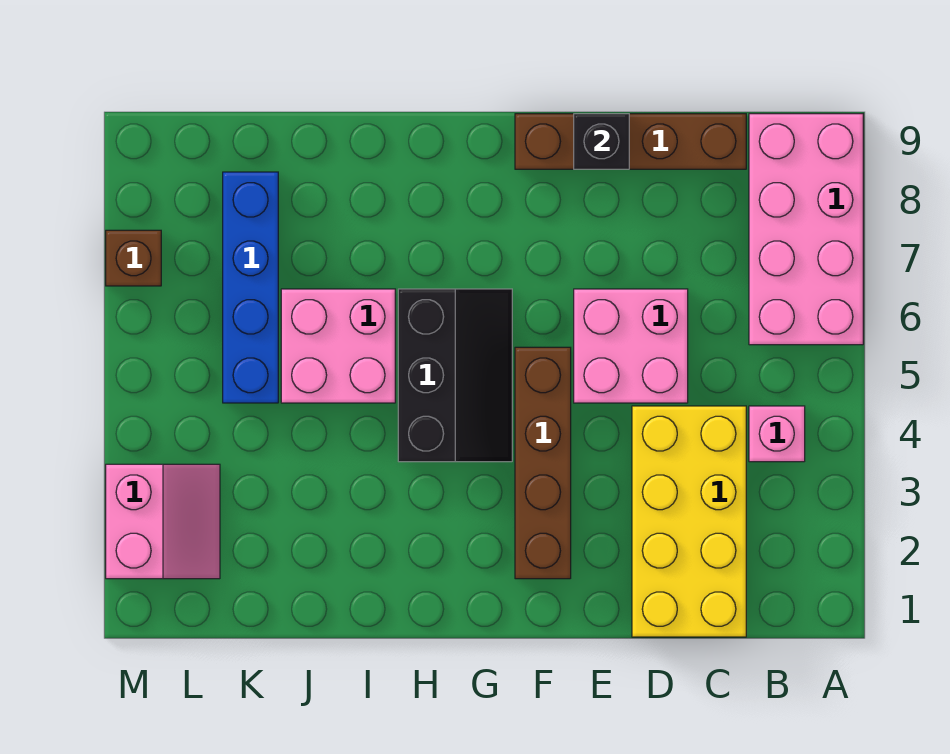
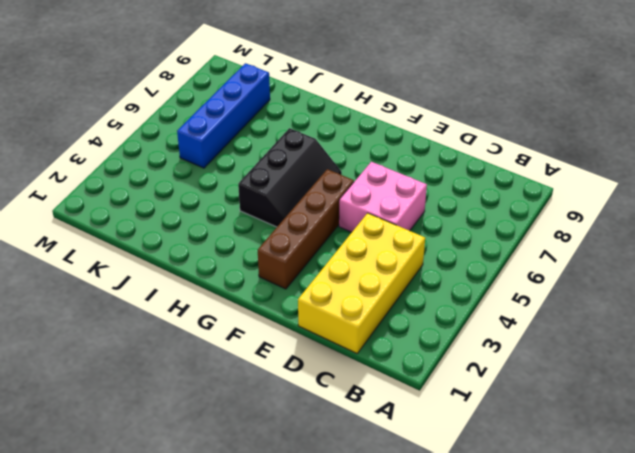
none -> pink brick A6:B9 level 1
none -> pink brick B4 level 1
none -> brown brick C9:F9 level 1

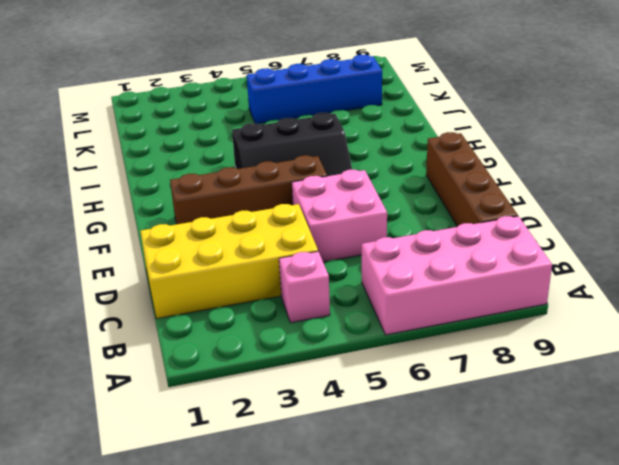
none -> pink brick I5:J6 level 1
none -> pink slope L2:M3 level 1 top M
none -> brown brick M7 level 1

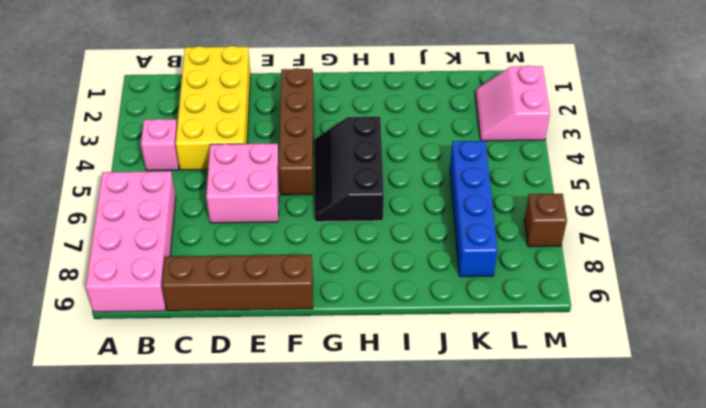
none -> pink brick I5:J6 level 1
none -> black brick E9 level 2

